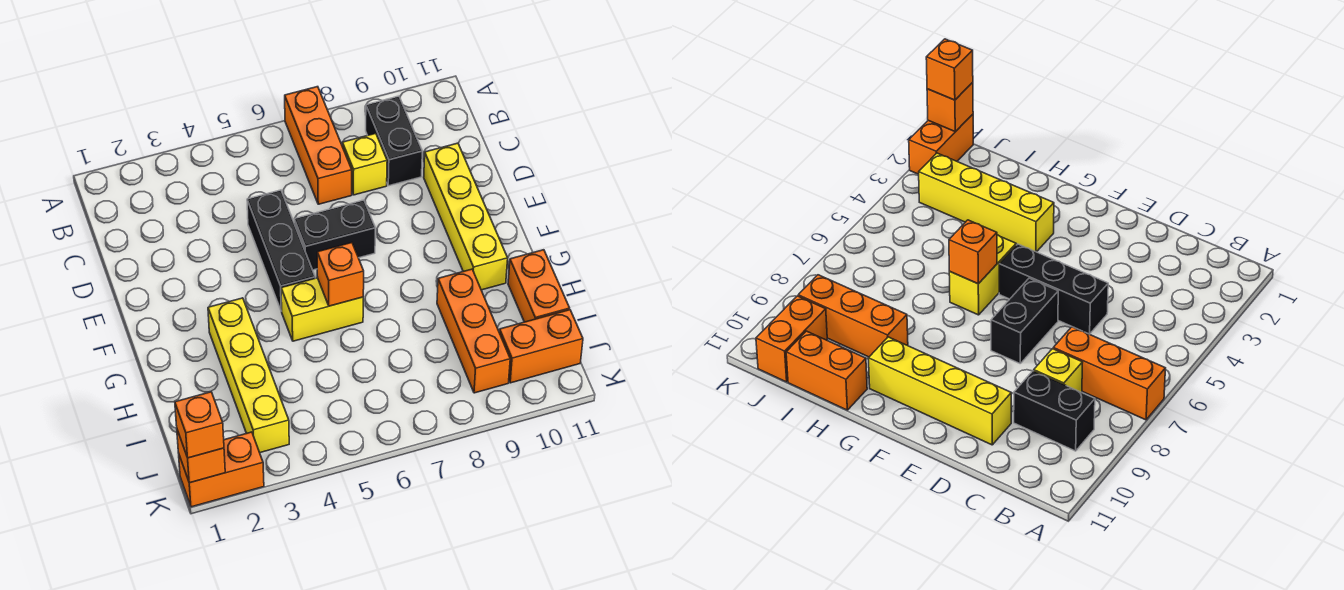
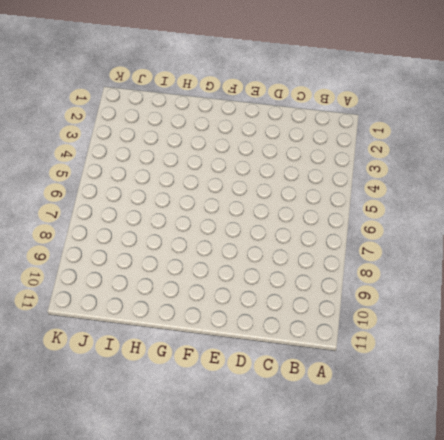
none -> orange brick A7:C7 level 1
none -> black brick B9:C9 level 1
none -> yellow brick C8 level 1

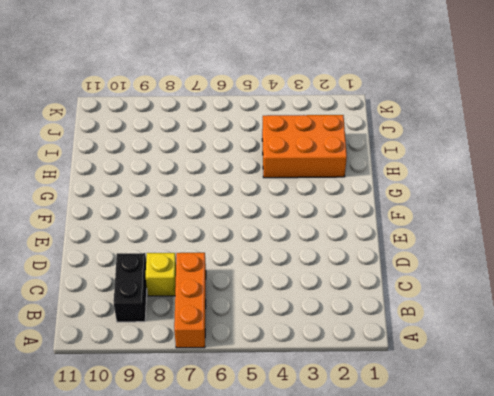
orange brick H2:I4 level 1 -> yellow brick G3:J3 level 1
none -> black brick D5:F5 level 1
none -> yellow brick D10:G10 level 1
none -> black brick E6:E7 level 1

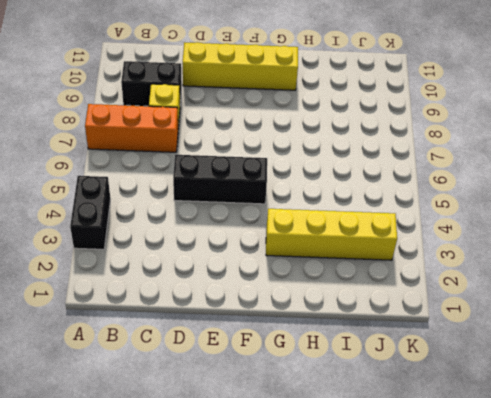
black brick A3:A4 level 1 -> black brick E6:E7 level 1
none -> yellow brick G5:G6 level 1
none -> orange brick H9:J9 level 1
none -> orange brick H11:I11 level 1

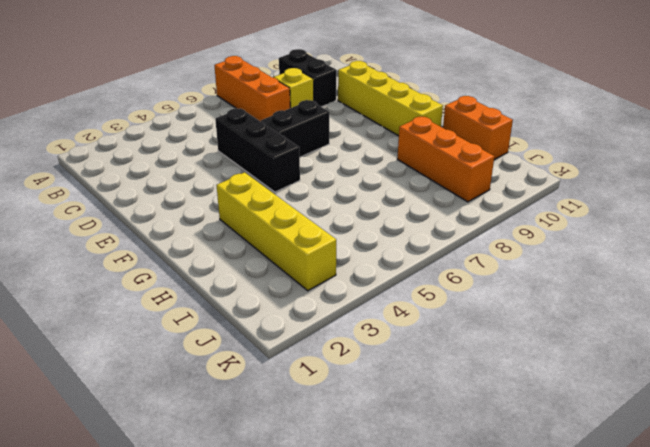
none -> yellow brick G5:G6 level 1
none -> orange brick J10:J11 level 1
none -> orange brick K1:K2 level 1

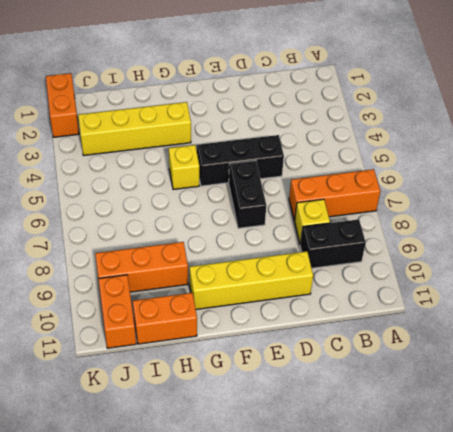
yellow brick G5 level 1 -> yellow brick G5:G6 level 1
none -> orange brick G6 level 2
none -> orange brick K1 level 2
none -> orange brick K1 level 3

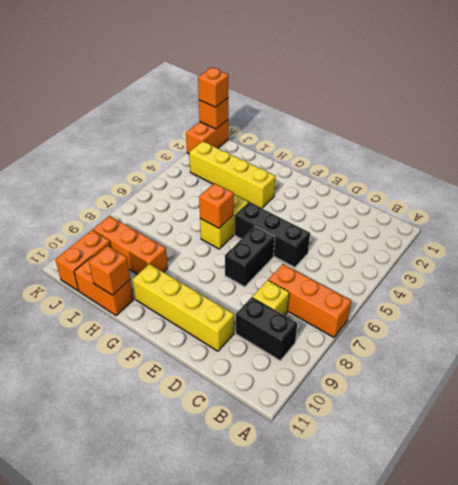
orange brick H11 level 2 -> none

